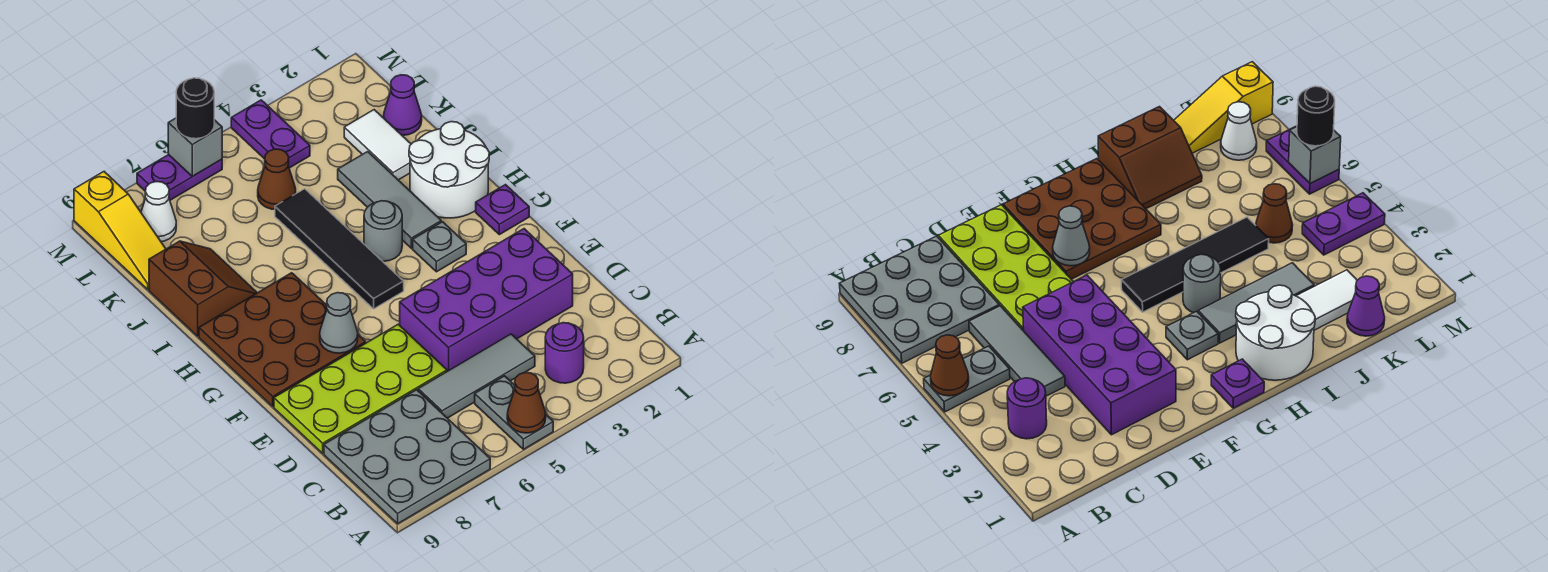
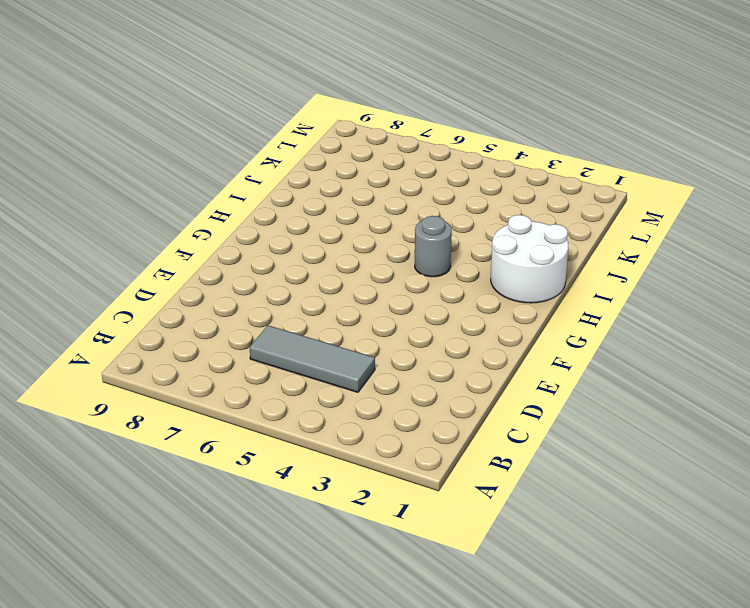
none -> grey plate A5:B5 level 1
none -> grey plate A7:C9 level 1
none -> purple round brick B3 level 1

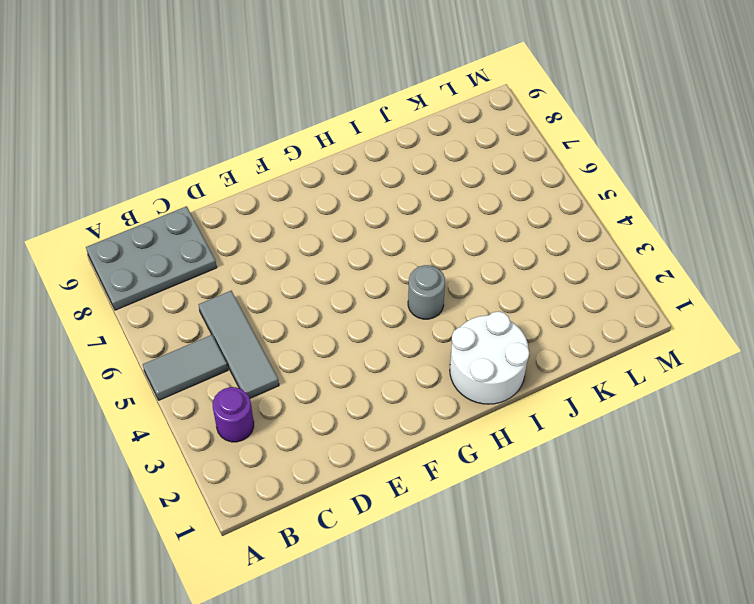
grey tile A5:B5 level 1 -> grey plate A5:B5 level 1
grey plate A8:C9 level 1 -> grey plate A7:C9 level 1
none -> purple brick D2:E5 level 1
none -> lime plate D6:E9 level 1
none -> brown plate F7:H9 level 1

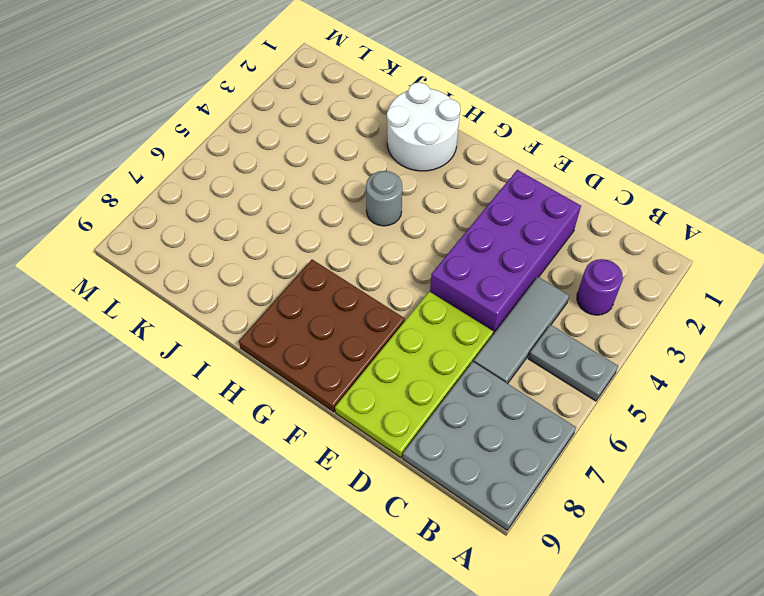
none -> purple plate G1 level 1
none -> grey plate G3 level 1
none -> black tile G5:J5 level 1

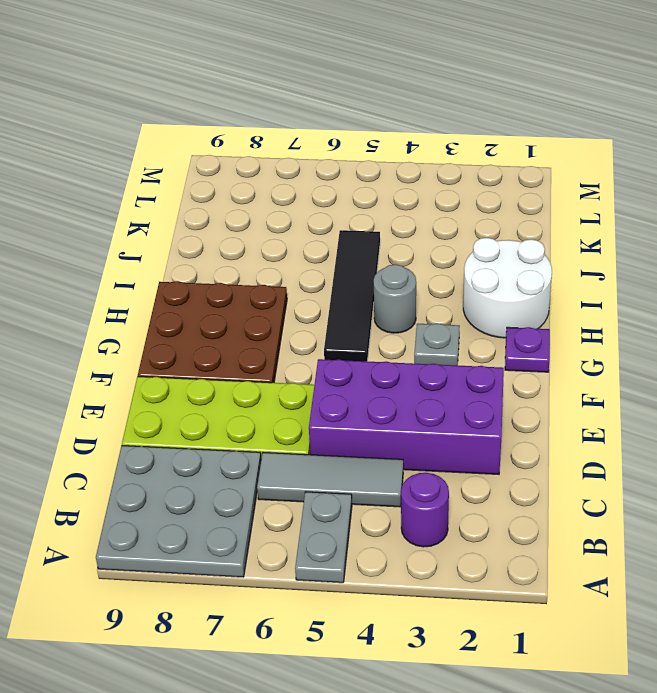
none -> grey tile H3:J3 level 1
none -> brown slope I8:J9 level 1 top 9
none -> white tile J2:K2 level 1

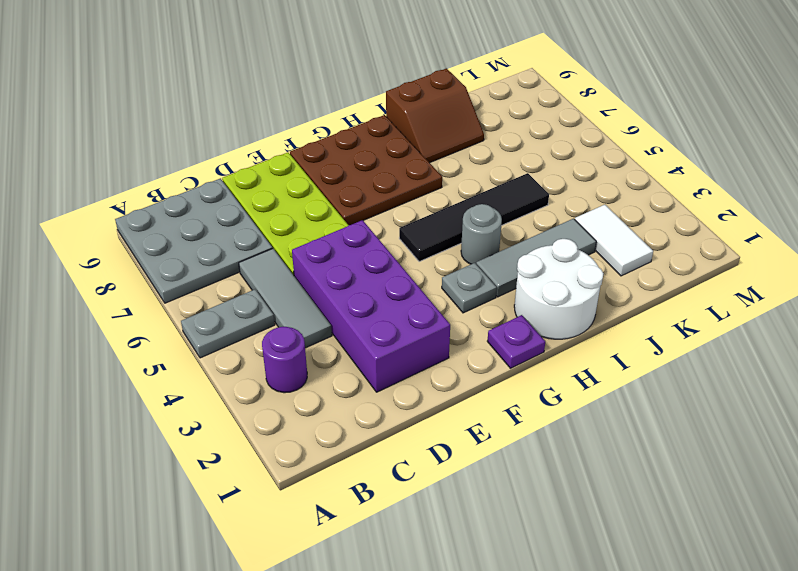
white tile K2:K3 level 1 -> white tile J2:K2 level 1
none -> purple cone K1 level 1
none -> brown cone K5 level 1
none -> yellow slope K9:M9 level 1 top M

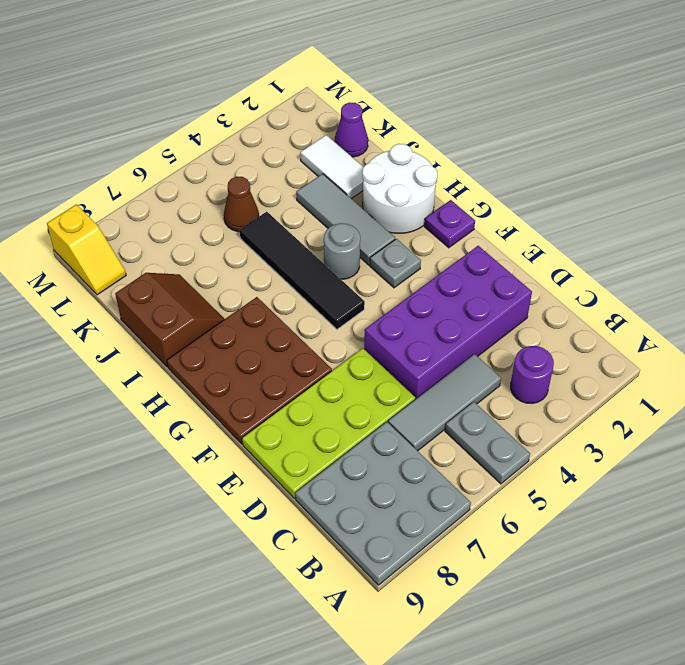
yellow slope L9:M9 level 1 top M -> yellow slope K9:M9 level 1 top M
none -> purple plate L4:M4 level 1
none -> white cone L8 level 1
none -> purple plate M6:M7 level 1

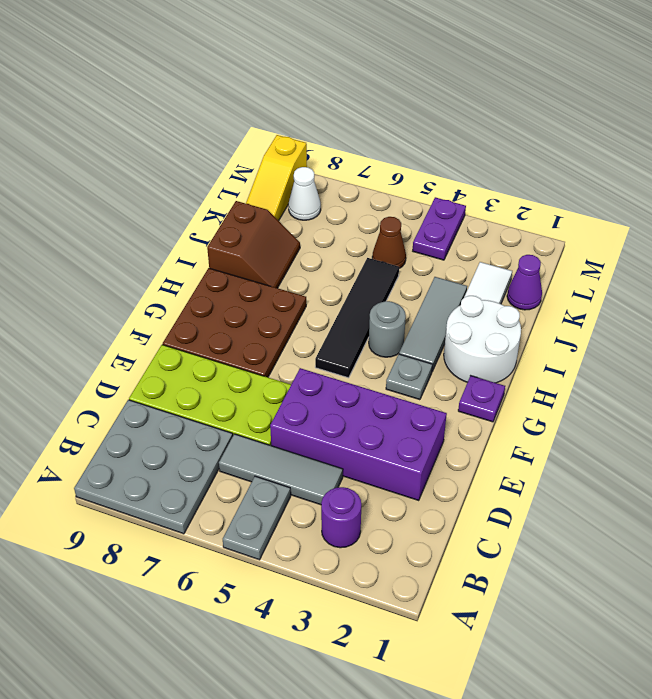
none -> purple plate M6:M7 level 1
none -> brown cone A5 level 2
none -> grey cone F7 level 2

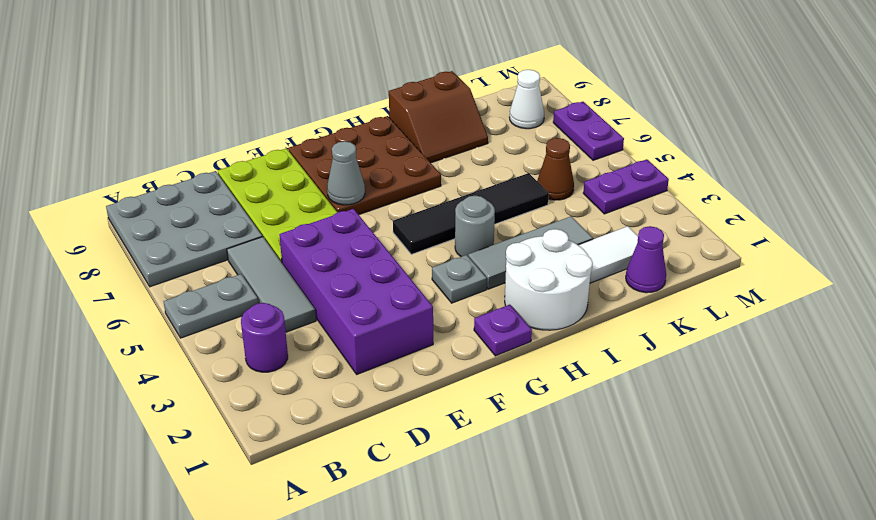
none -> yellow slope K9:M9 level 1 top M
none -> brown cone A5 level 2
none -> grey brick M6 level 2

